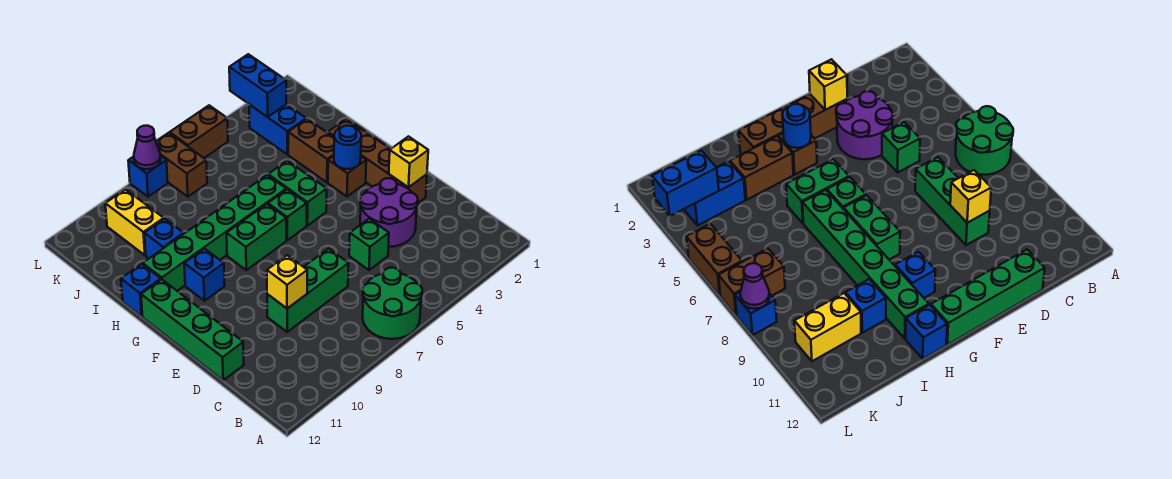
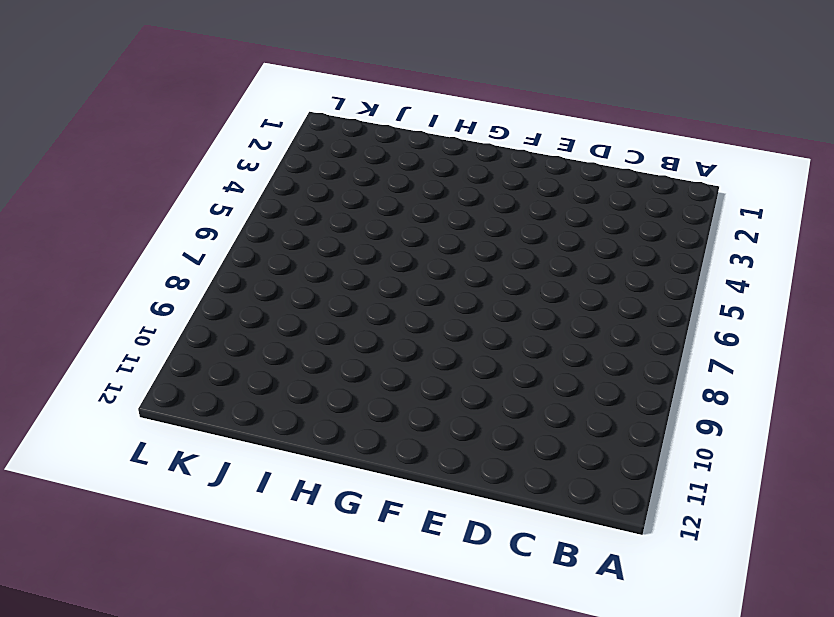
none -> green round brick A6:B7 level 1
none -> purple round brick D3:E4 level 1
none -> green brick D5 level 1

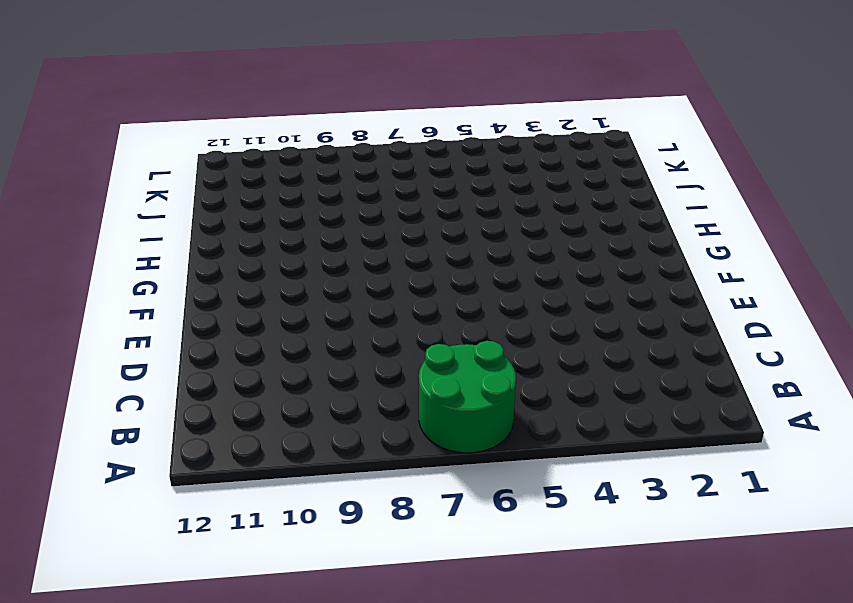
none -> purple round brick D3:E4 level 1
none -> green brick D5 level 1
none -> green brick D7:D9 level 1

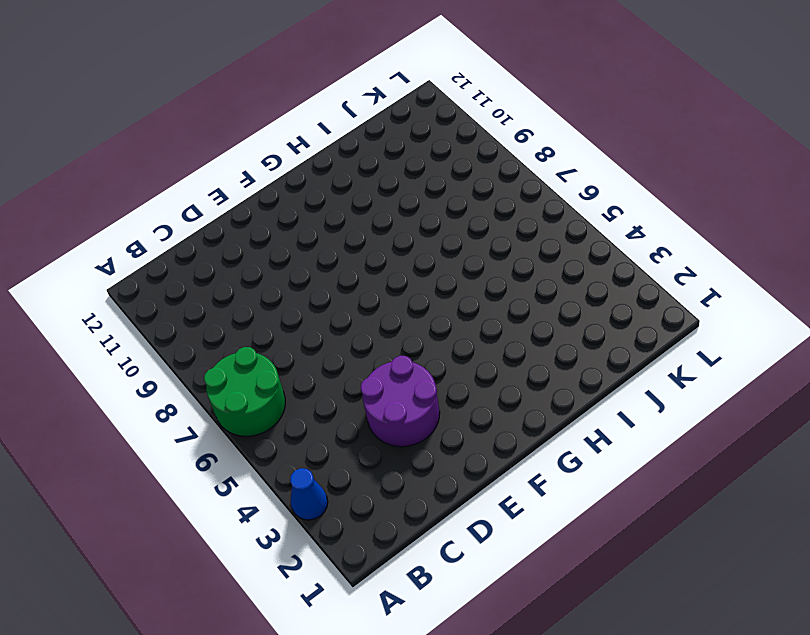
blue cone A3 level 1 -> none
none -> green brick D5 level 1
none -> green brick D7:D9 level 1
none -> green brick D12:G12 level 1

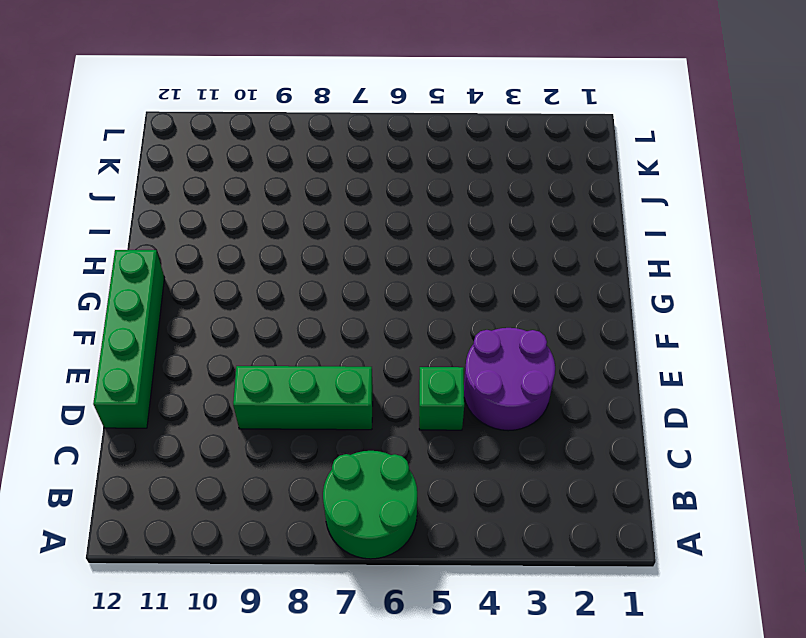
none -> brown brick E2:H2 level 1
none -> brown brick G3 level 1
none -> green brick G5:H5 level 1

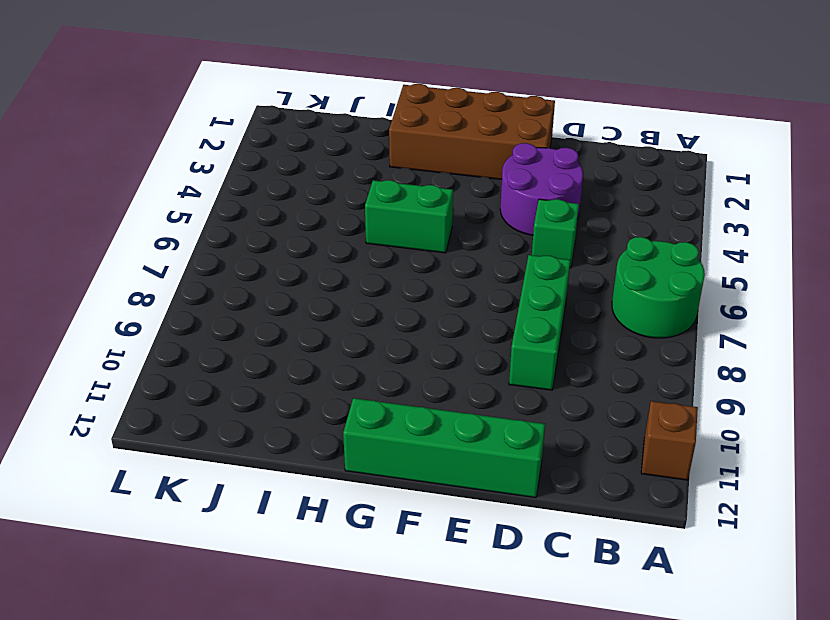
brown brick A11 level 1 -> brown brick G3 level 1
brown brick E1:H2 level 1 -> brown brick E2:H2 level 1
none -> green brick G6 level 1
none -> green brick G7:G8 level 1
none -> blue brick G10 level 1

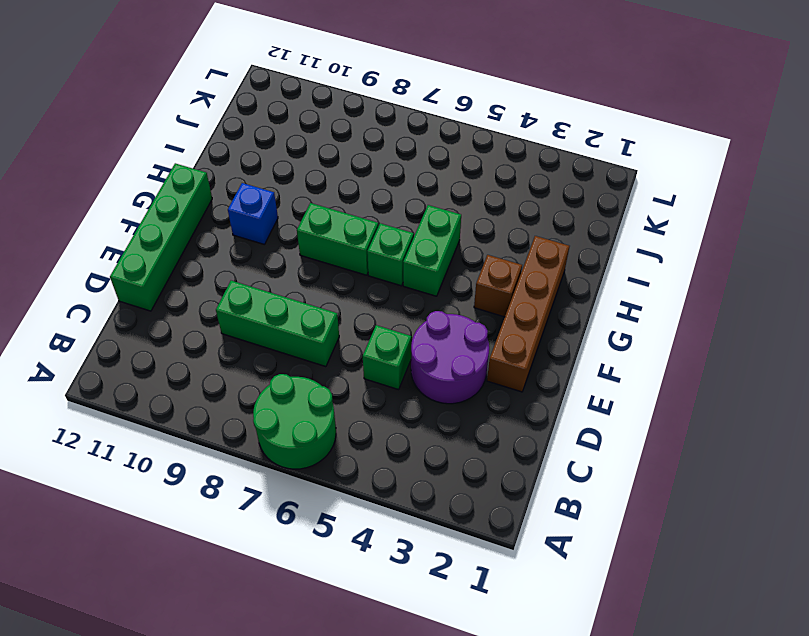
none -> brown brick H3:I3 level 1
none -> green brick H6:H11 level 1
none -> blue brick H12 level 1

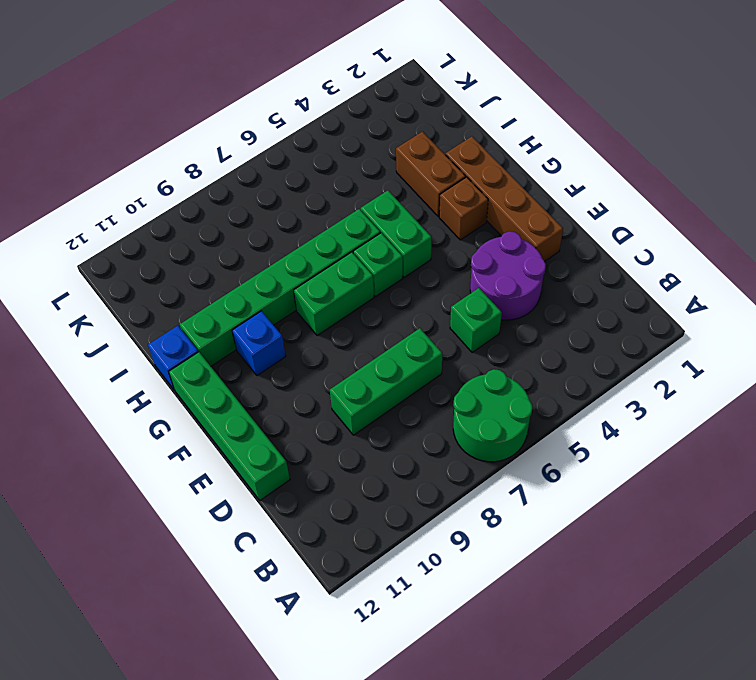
none -> blue brick I10 level 1
none -> blue brick J3:K3 level 1
none -> yellow brick J10:K10 level 1

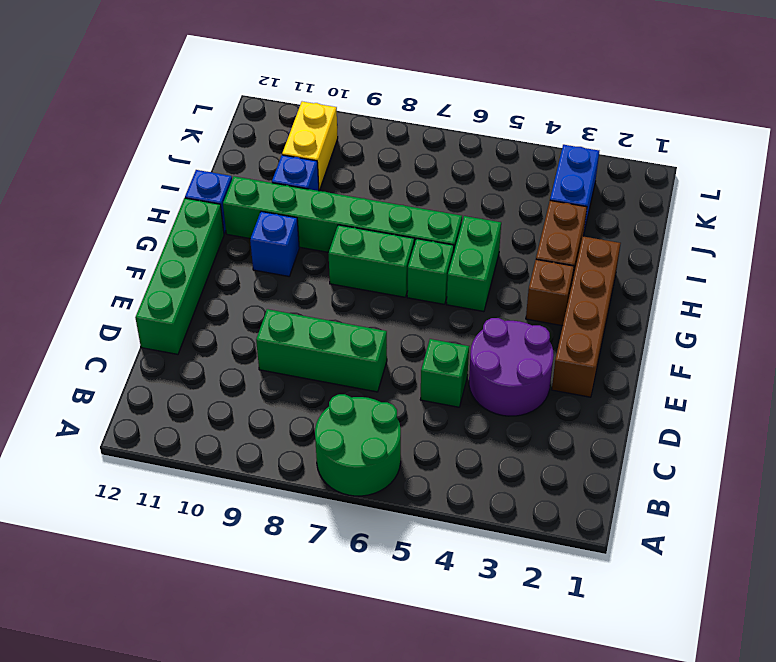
none -> brown brick K7:L7 level 1
none -> brown brick L5:L6 level 1
none -> blue brick L8 level 1

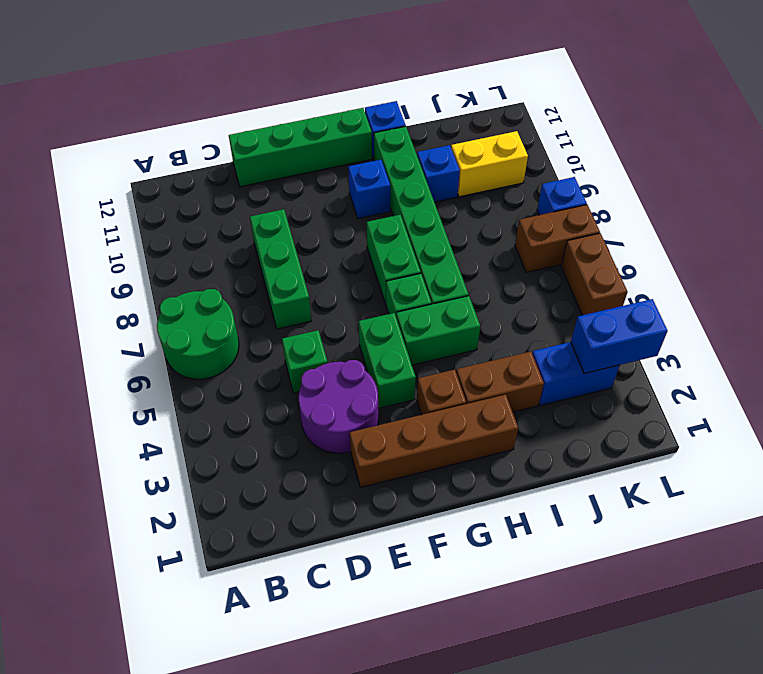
green brick F4:F5 level 1 -> none
none -> yellow brick D9 level 2
none -> yellow brick E2 level 2
none -> blue round brick G3 level 2

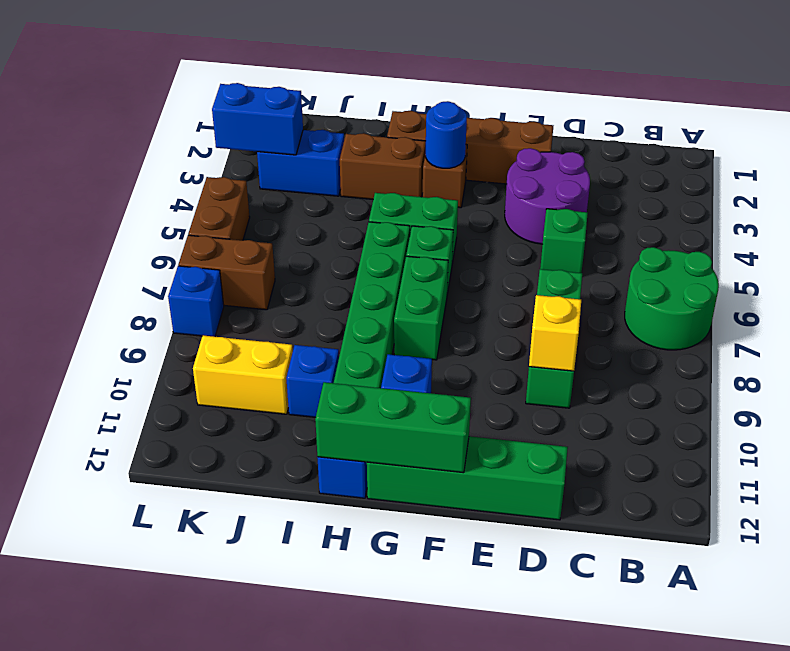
green brick F12:H12 level 2 -> none
none -> yellow brick E2 level 2
none -> purple cone L8 level 2

